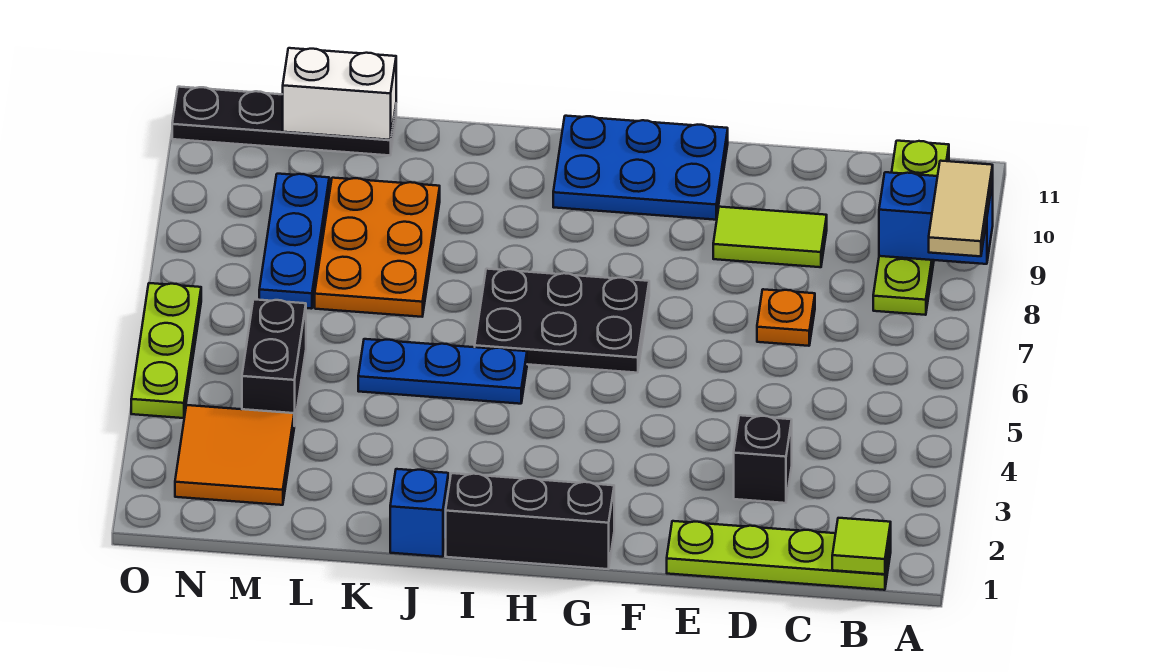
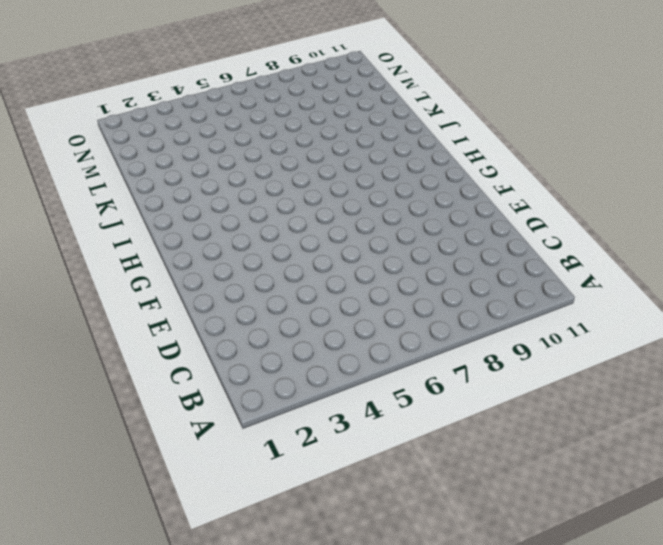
none -> lime plate B1:E1 level 1
none -> lime plate B8:B11 level 1
none -> black brick D3 level 1

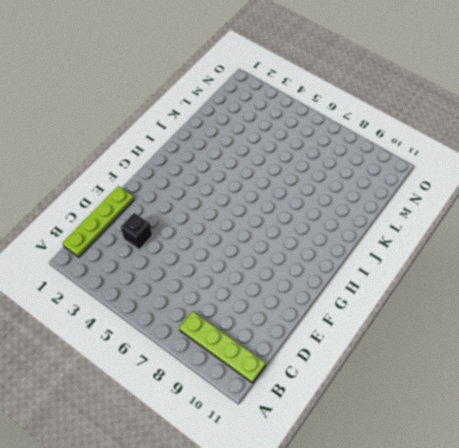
none -> orange plate D7 level 1
none -> lime tile D9:E9 level 1
none -> blue plate F10:H11 level 1

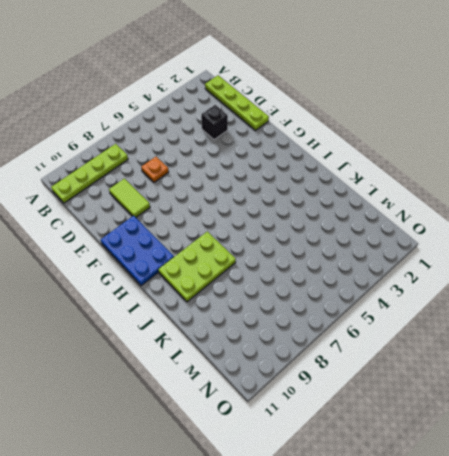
lime plate I8:J10 level 1 -> none
none -> black brick G1:I1 level 1
none -> black plate G6:I7 level 1
none -> blue plate I5:K5 level 1

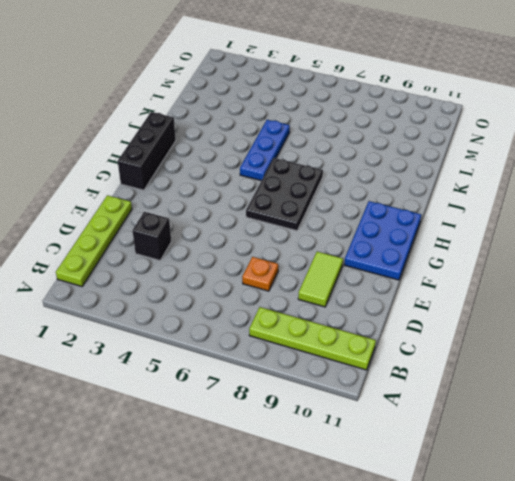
none -> blue brick J1 level 1
none -> orange plate K7:L9 level 1
none -> black plate L11:O11 level 1

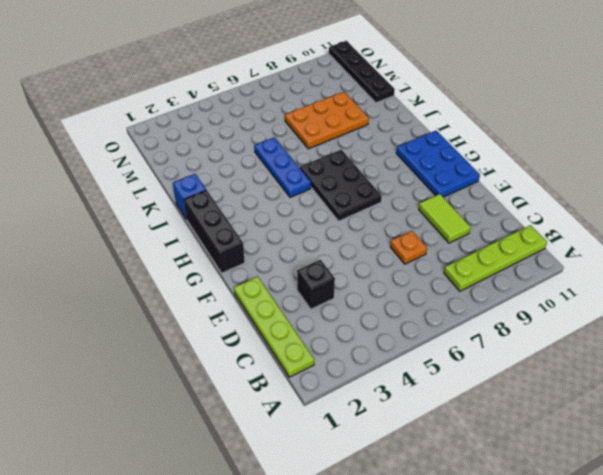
none -> orange tile M2:N3 level 1
none -> black brick M4:M5 level 1
none -> blue plate M7:M9 level 1

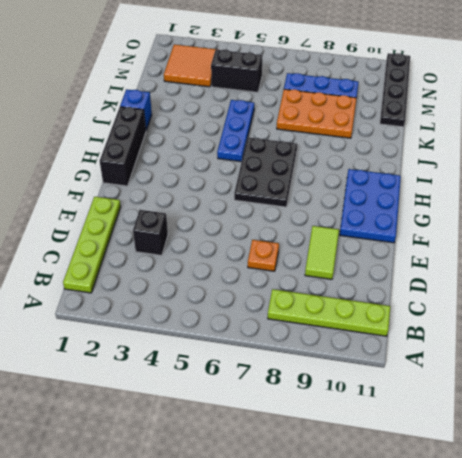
none -> lime plate O4:O6 level 1
none -> blue brick A9:B9 level 2
none -> lime tile B1 level 2

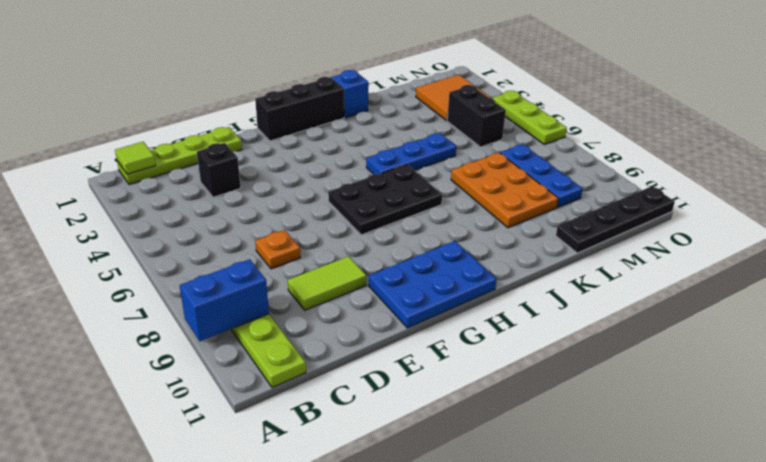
none -> white brick L11:M11 level 2
none -> tan tile A8:A9 level 3

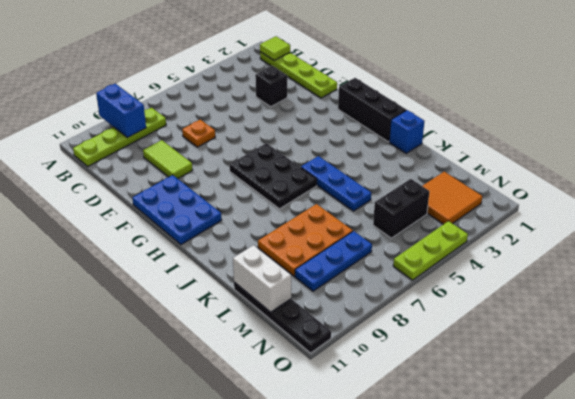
none -> tan tile A8:A9 level 3

